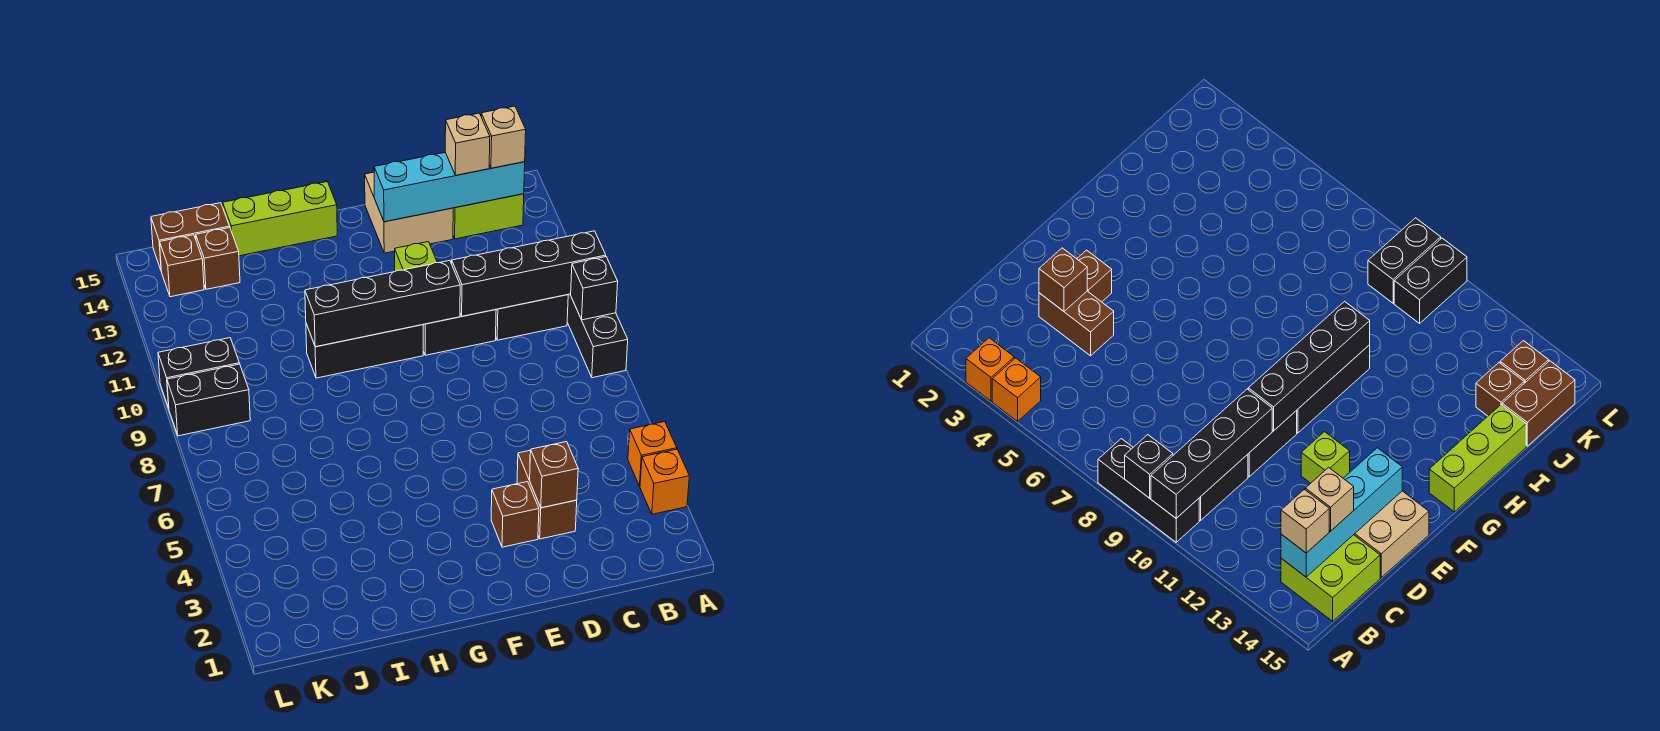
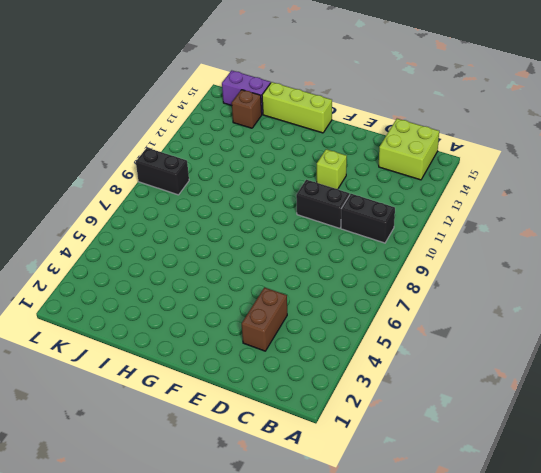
purple brick J15:K15 level 1 -> brown brick J15:K15 level 1
none -> orange brick A3 level 1
none -> orange brick A4 level 1
none -> black brick A8:A10 level 1

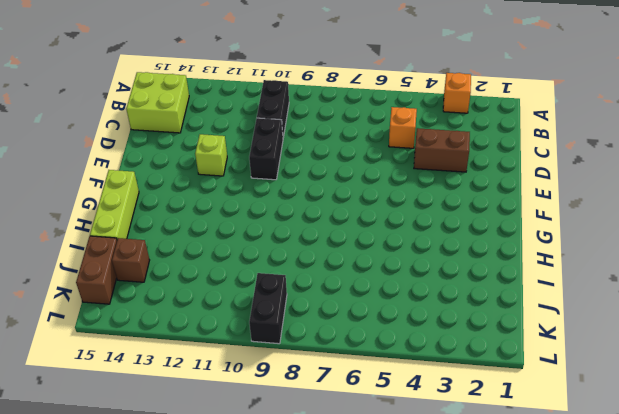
orange brick C5 level 1 -> orange brick A4 level 1
none -> black brick A8:A10 level 1
none -> tan brick D14:E15 level 1
none -> brown brick E3 level 1

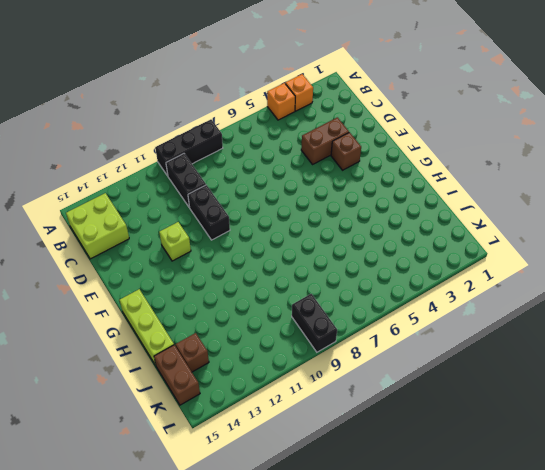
none -> tan brick D14:E15 level 1
none -> black brick F10:H10 level 1
none -> black brick K10:L10 level 1

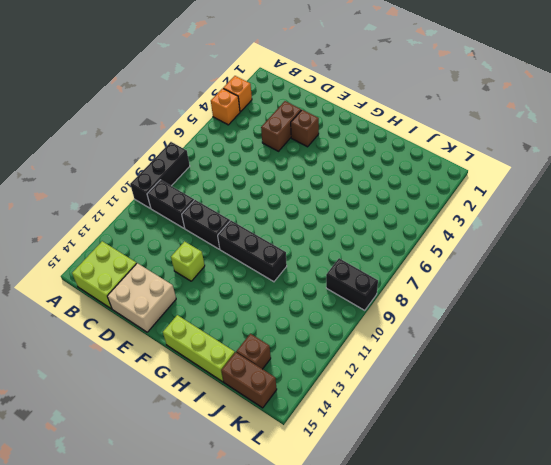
none -> black brick K10:L10 level 1
none -> brown brick K14 level 1
none -> black brick A9 level 2

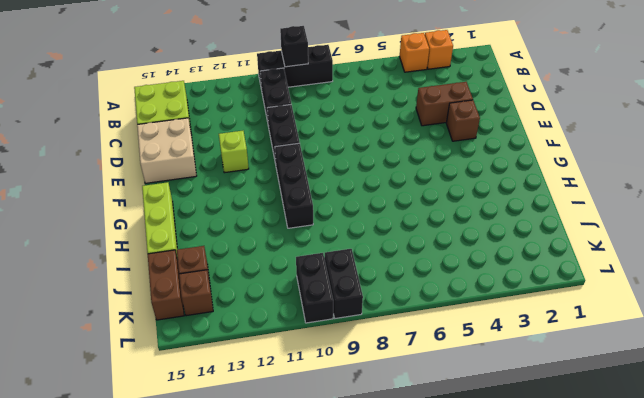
none -> black brick A10:D10 level 2
none -> cyan brick B14:E14 level 2
none -> brown brick D3 level 2

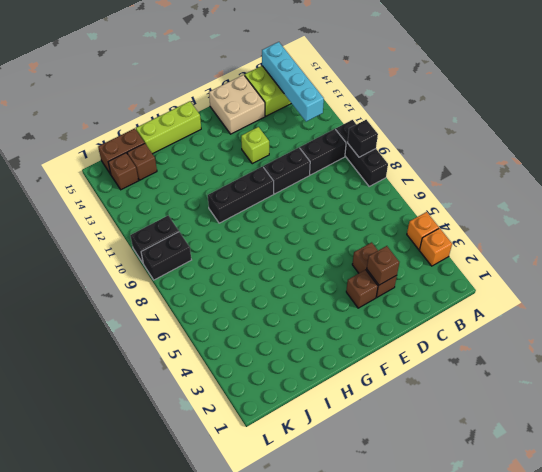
cyan brick B12:B15 level 2 -> cyan brick B14:E14 level 2
none -> black brick A10:D10 level 2
none -> black brick E10:H10 level 2
none -> tan brick B14 level 3

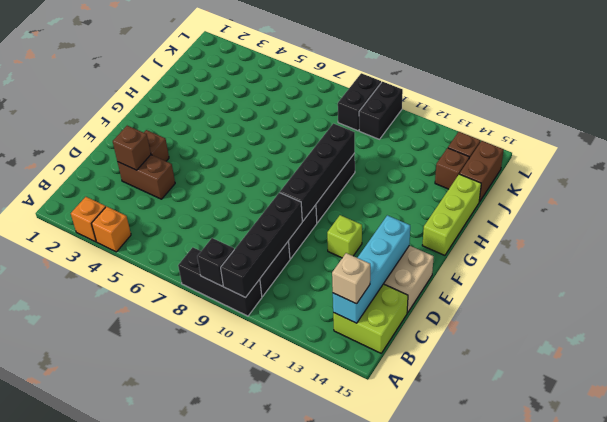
none -> tan brick C14 level 3

